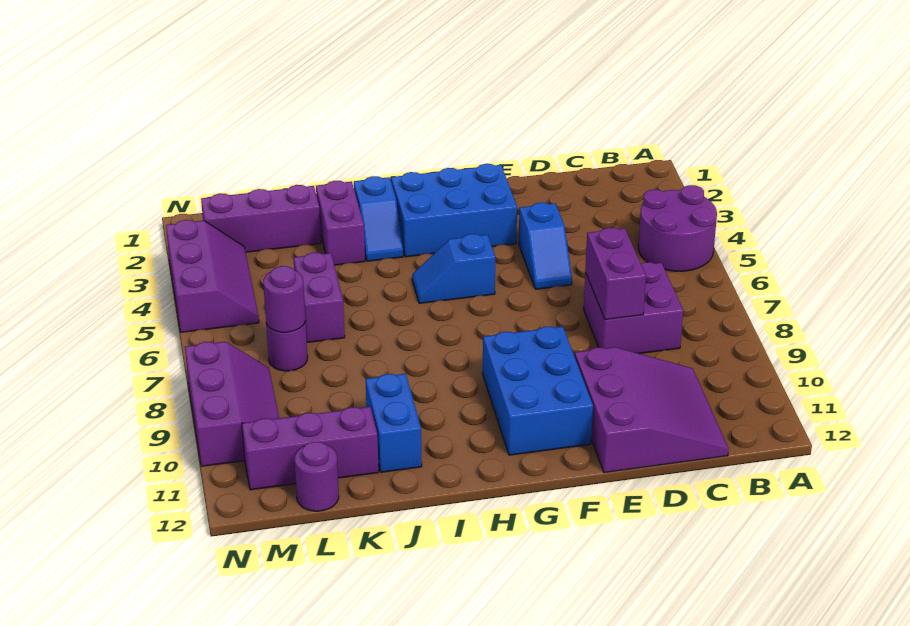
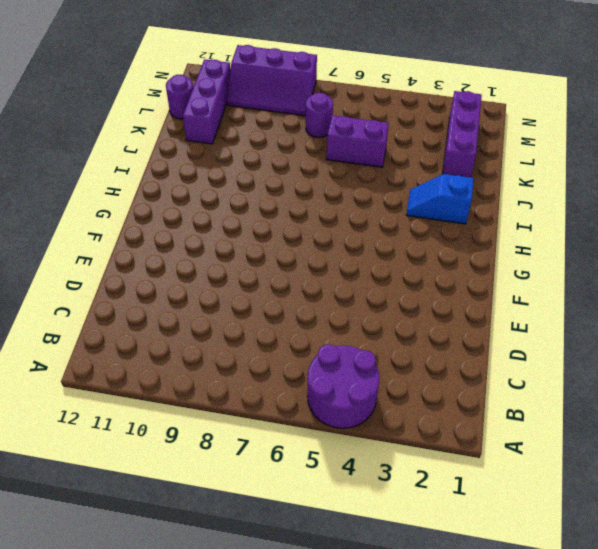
none -> purple brick C7:D8 level 1
none -> purple slope C10:E12 level 1 top E
none -> blue slope E4:E5 level 1 top 4

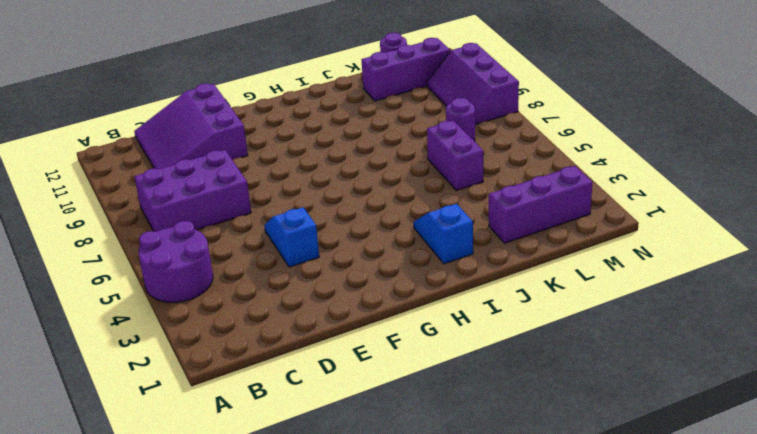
purple brick B7:D8 level 1 -> purple brick C7:D8 level 1
none -> blue brick F2:H3 level 1
none -> blue brick F9:G11 level 1
none -> blue slope G5:H5 level 1 top G

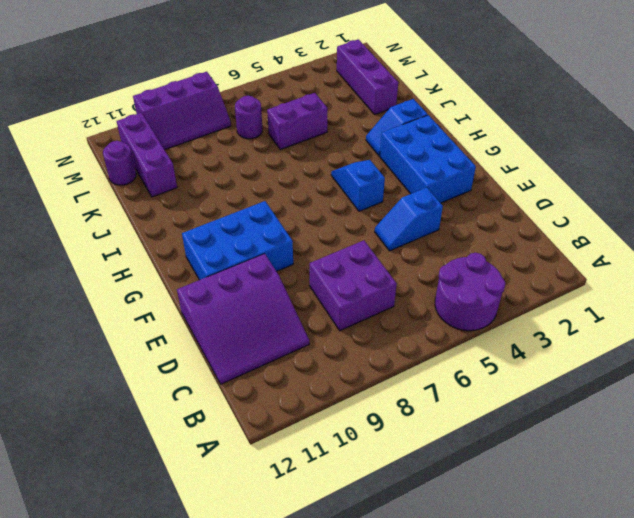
none -> purple brick J2:J3 level 1
none -> blue brick J10:J11 level 1
none -> purple slope M3:N5 level 1 top N

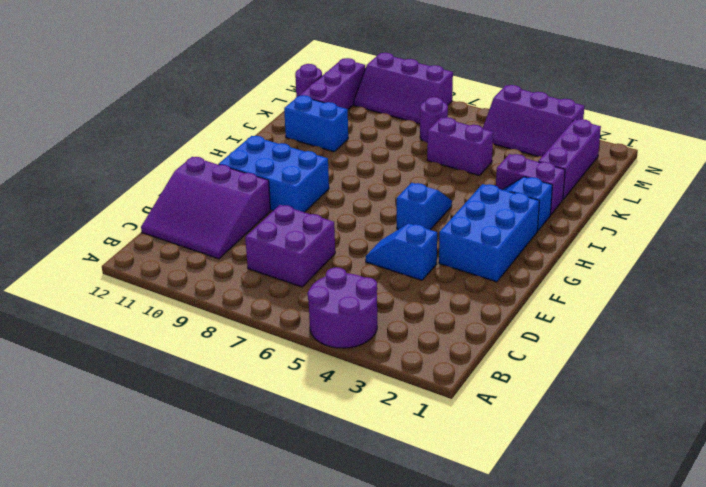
none -> purple brick D7:D8 level 2
none -> purple round brick L7 level 2

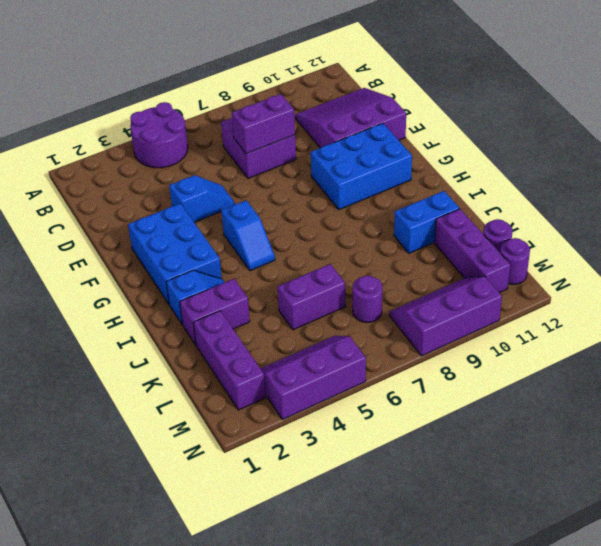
purple round brick M12 level 1 -> purple round brick L7 level 2

